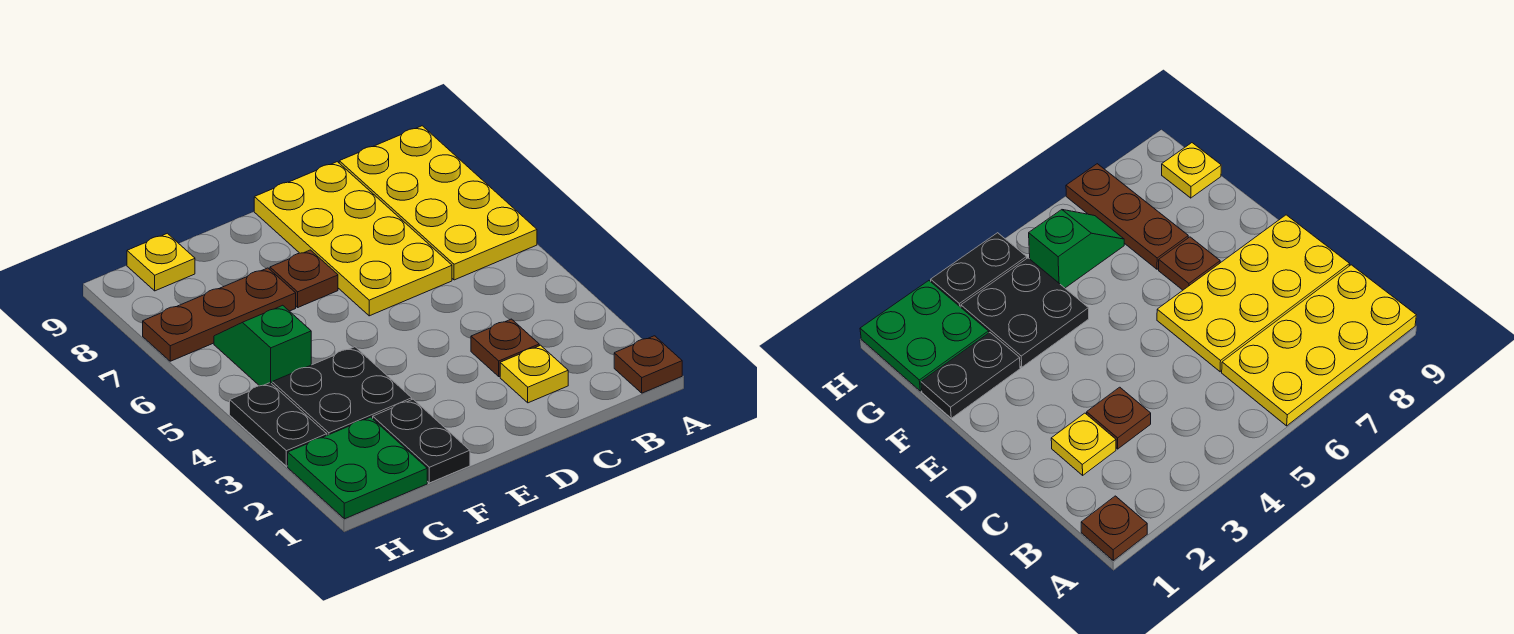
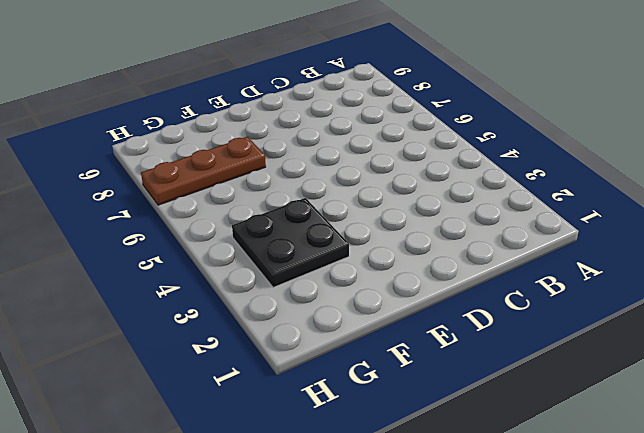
none -> brown plate A1 level 1
none -> yellow plate A6:B9 level 1
none -> yellow plate C2 level 1

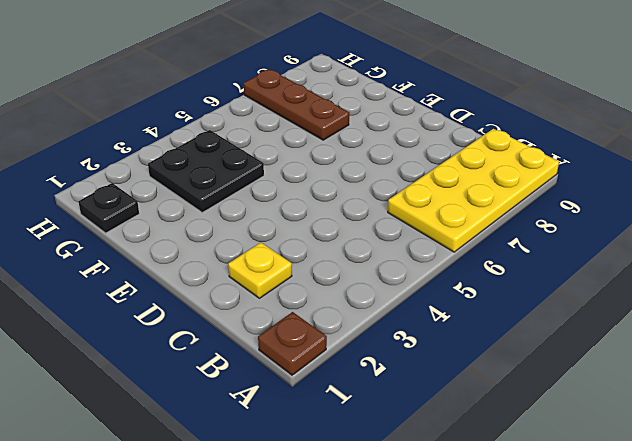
black plate G1 level 1 -> green plate G1:H2 level 1
none -> brown plate C3 level 1
none -> yellow plate C6:D9 level 1
none -> brown plate E7 level 1

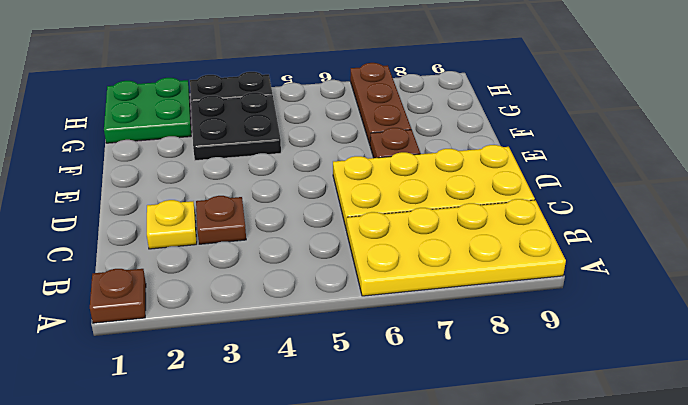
none -> black plate F1:F2 level 1
none -> green slope G5:G6 level 1 top 5
none -> yellow plate G9 level 1

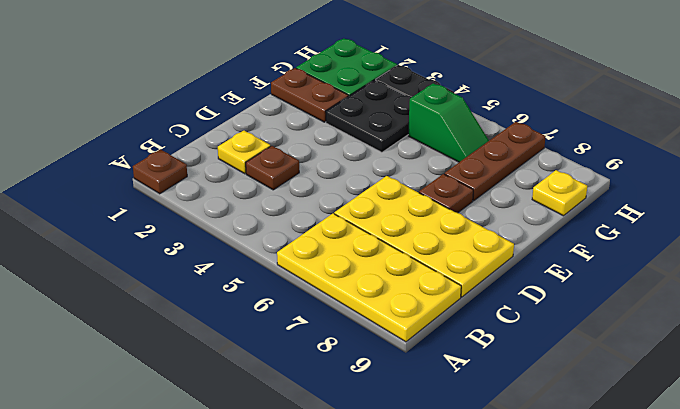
brown plate F1:F2 level 1 -> black plate F1:F2 level 1

